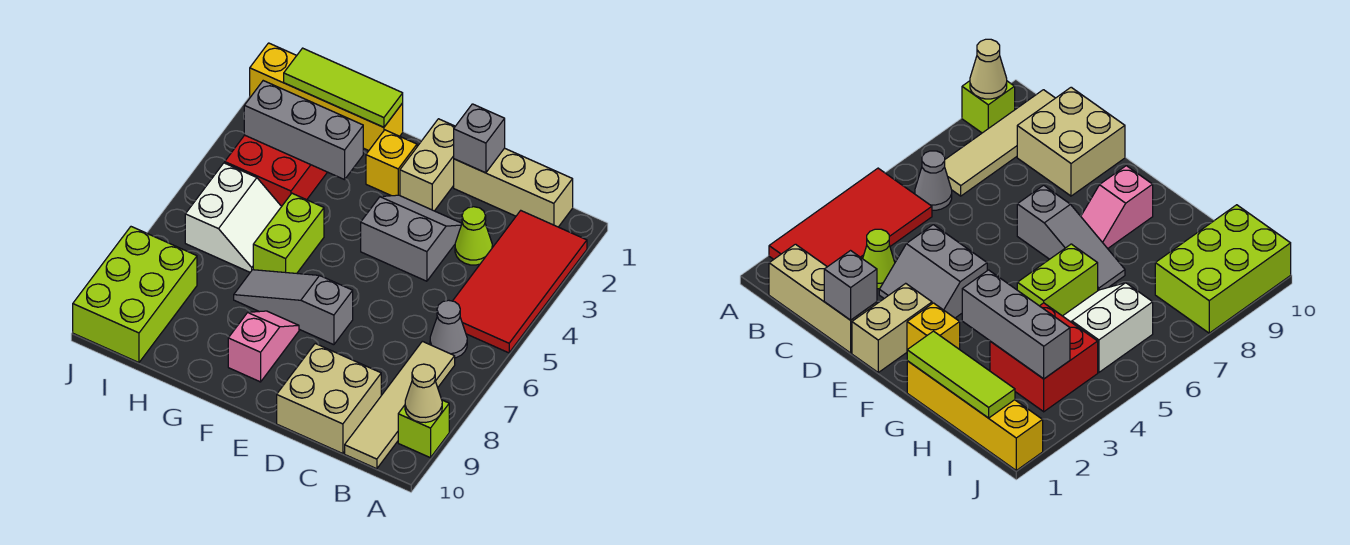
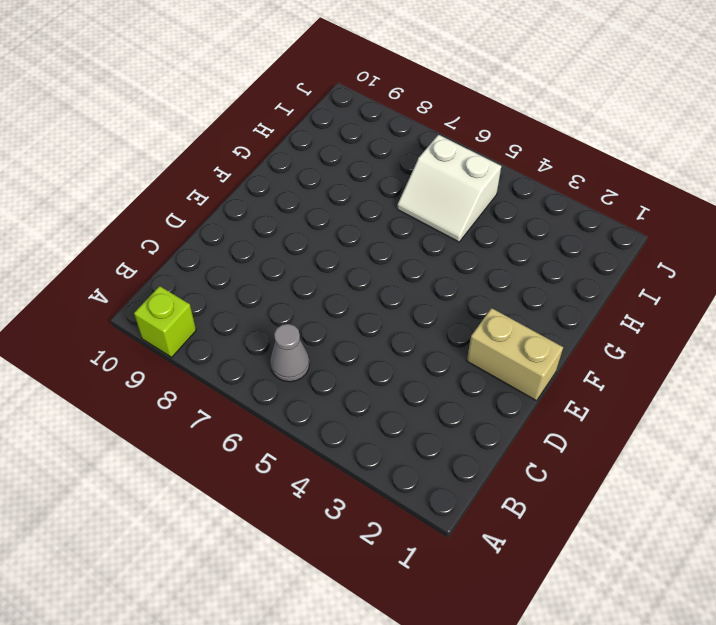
none -> red tile A2:B5 level 1
none -> tan brick B1:D1 level 1
none -> tan tile B7:B10 level 1

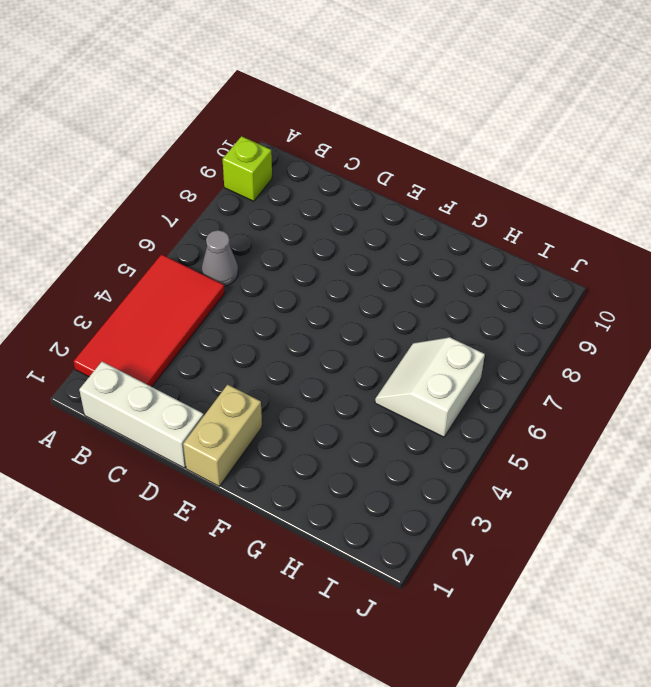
white brick B1:D1 level 1 -> tan brick B1:D1 level 1
none -> tan tile B7:B10 level 1
none -> lime cone C3 level 1
none -> tan brick C9:D10 level 1

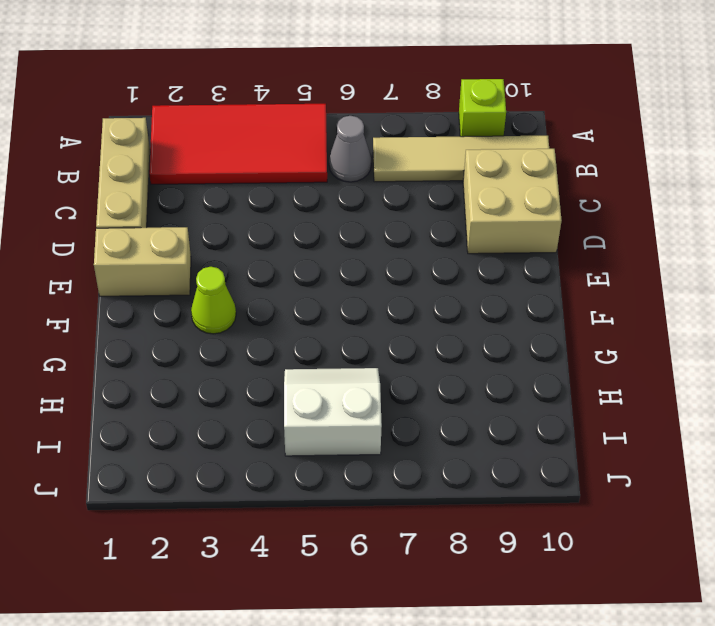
lime cone F3 level 1 -> lime cone C3 level 1
none -> grey slope D3:E4 level 1 top 4
none -> grey slope E7:G7 level 1 top E
none -> yellow brick F2 level 1

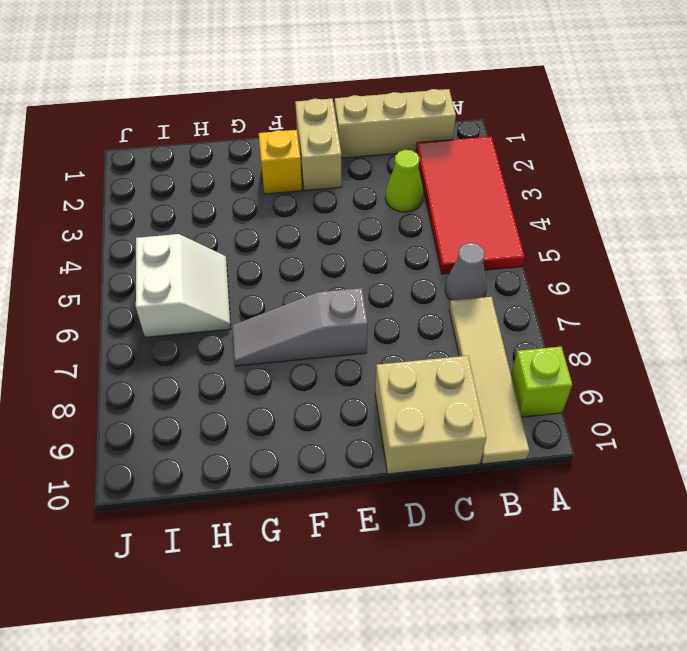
none -> grey slope D3:E4 level 1 top 4
none -> pink slope F8:F9 level 1 top 9
none -> yellow brick G1:J1 level 1

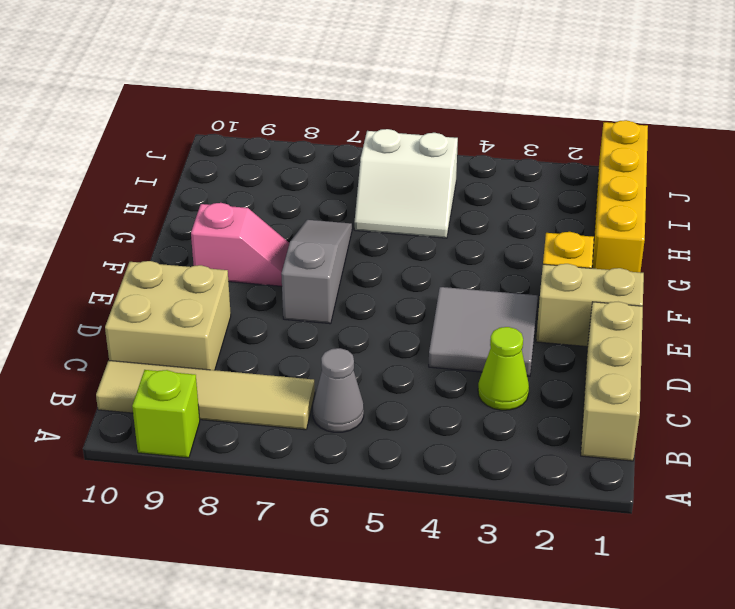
grey tile D3:E4 level 1 -> grey slope D3:E4 level 1 top 4
none -> red tile A2:B5 level 1
none -> lime brick G5:G6 level 1
none -> red brick H3:I4 level 1

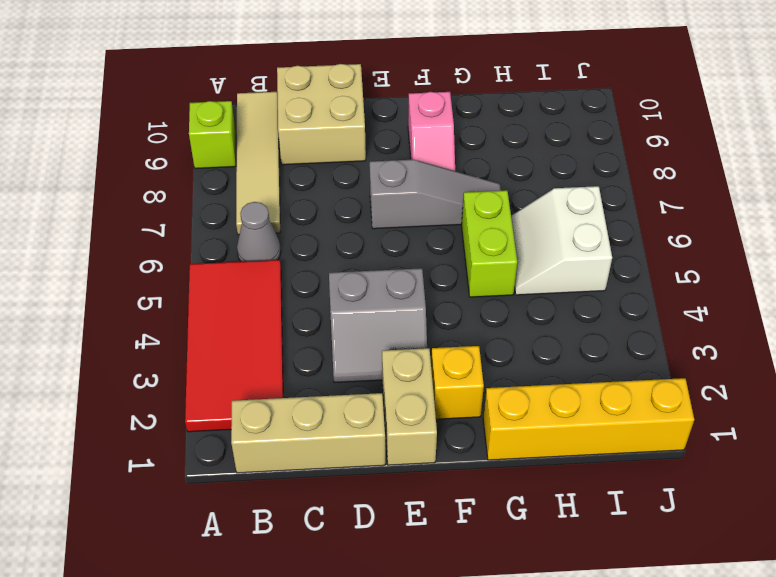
none -> lime cone C3 level 1
none -> red brick H3:I4 level 1
none -> lime brick I8:J10 level 1

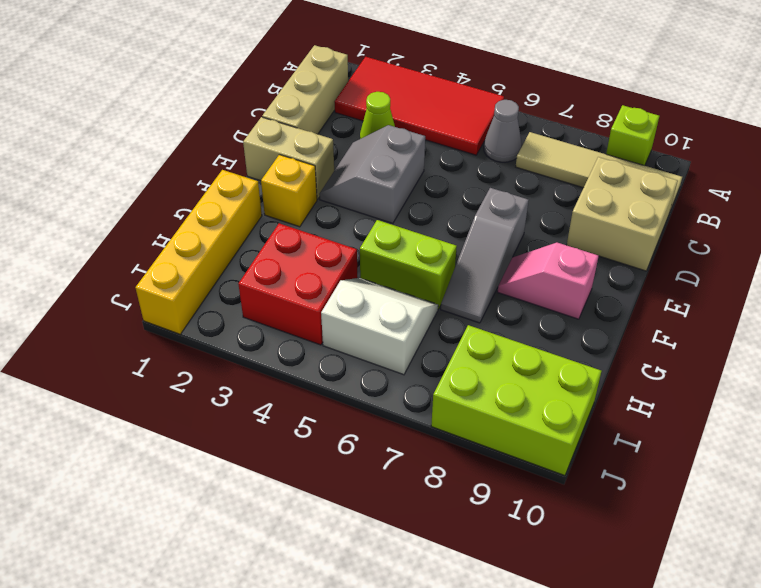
none -> tan cone A9 level 2
none -> grey brick D1 level 2
none -> lime tile G1:I1 level 2

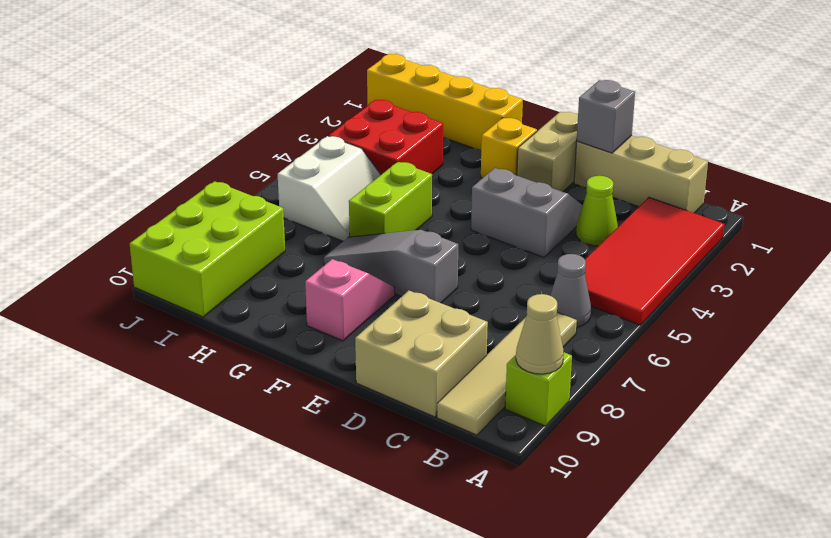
none -> lime tile G1:I1 level 2
none -> grey brick G3:I3 level 2

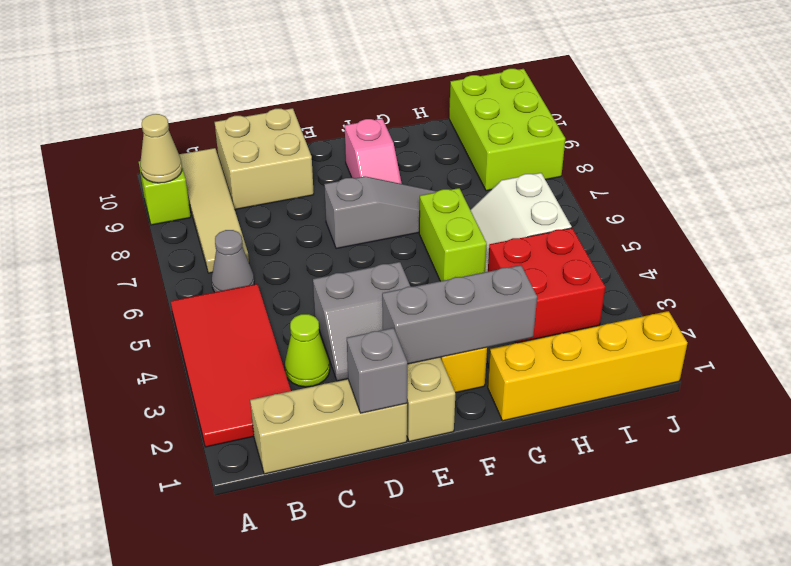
grey brick E2:G2 level 2 -> grey brick G3:I3 level 2
none -> lime tile G1:I1 level 2

